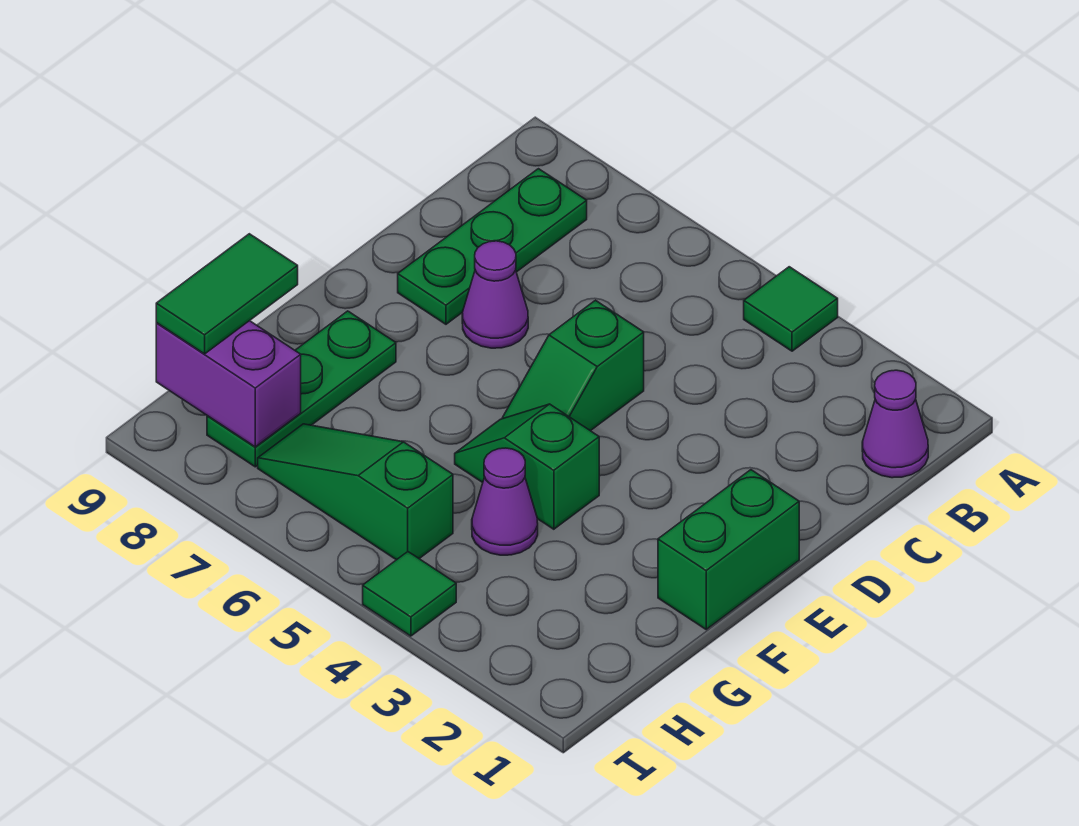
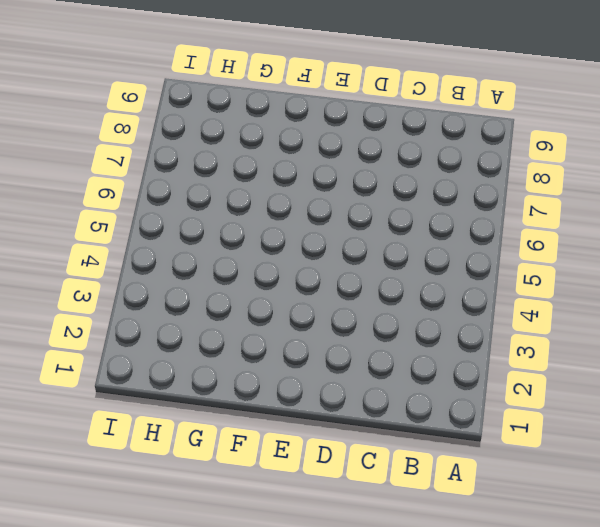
none -> green tile A4 level 1
none -> purple cone B1 level 1
none -> green plate B8:D8 level 1

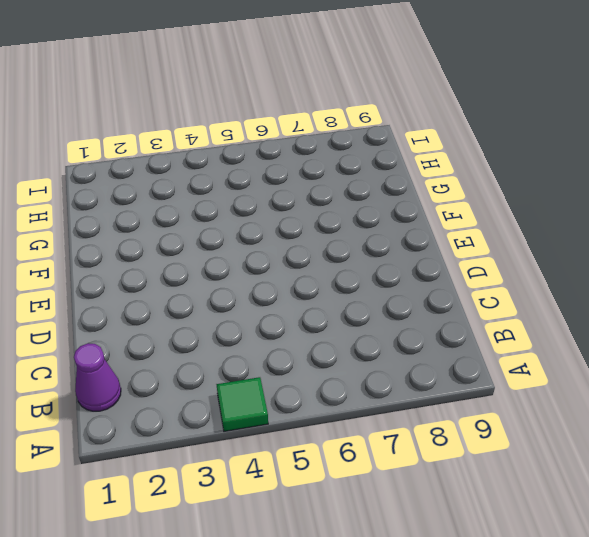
none -> green plate B8:D8 level 1
none -> green slope D5:E5 level 1 top D
none -> purple cone D7 level 1

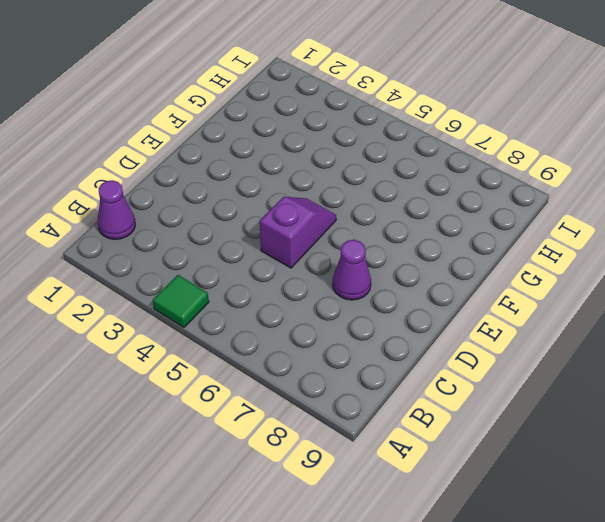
purple slope D5:E5 level 1 top D -> green slope D5:E5 level 1 top D
none -> green plate B8:D8 level 1
none -> green brick E1:F1 level 1
none -> green slope F4:F5 level 1 top 4

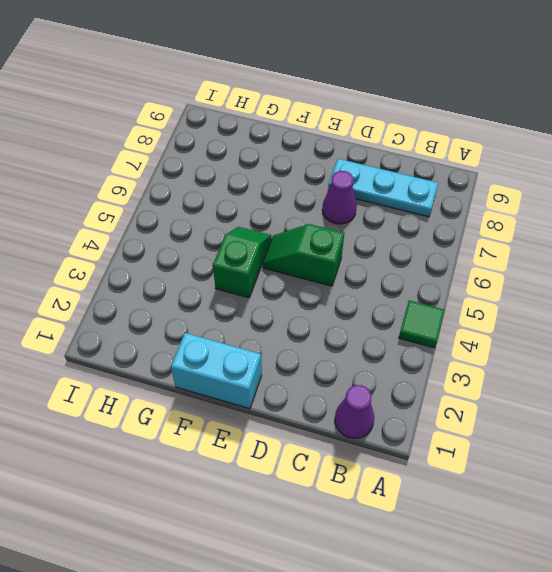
cyan plate B8:D8 level 1 -> green plate B8:D8 level 1
cyan brick E1:F1 level 1 -> green brick E1:F1 level 1
none -> green plate F8:H8 level 1
none -> purple cone G4 level 1
none -> green slope H5:H7 level 1 top 5

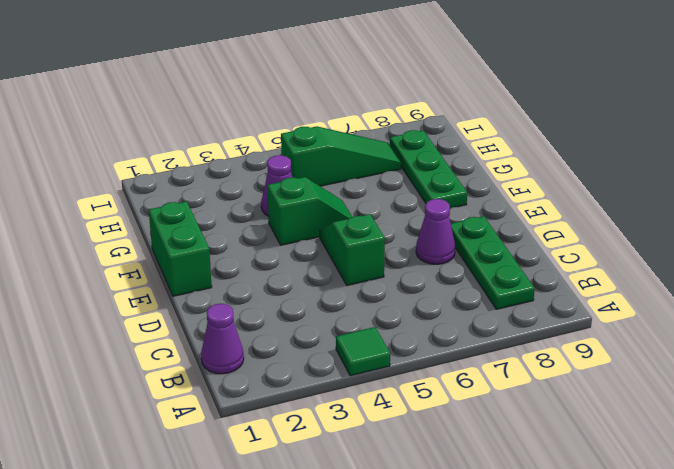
none -> green tile I4 level 1
none -> purple brick H8:H9 level 2
none -> green tile G9:H9 level 3

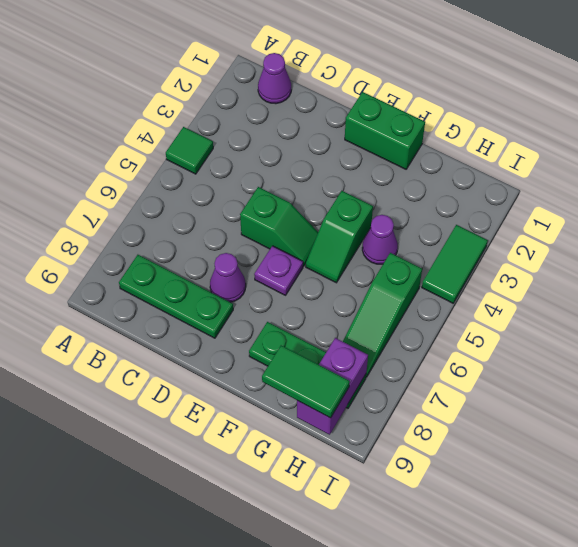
purple plate E6 level 1 -> none
green tile I3:I4 level 1 -> green tile I4 level 1

